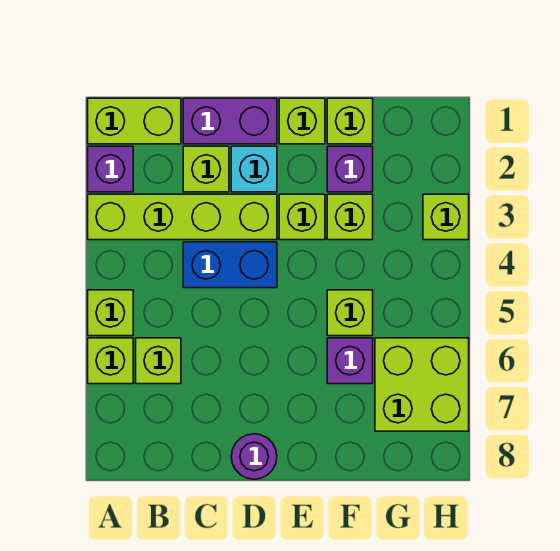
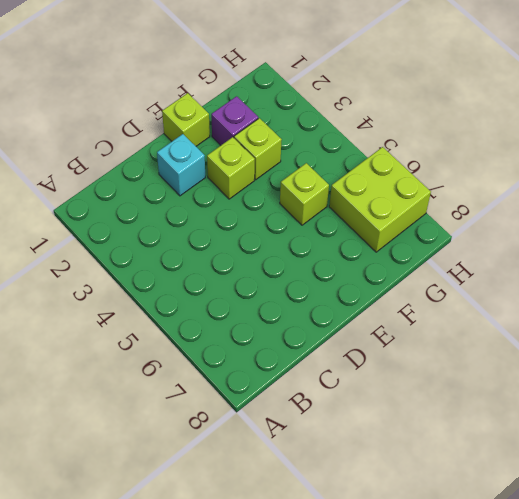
none -> lime brick A1:B1 level 1
none -> purple brick A2 level 1
none -> lime brick A3:D3 level 1

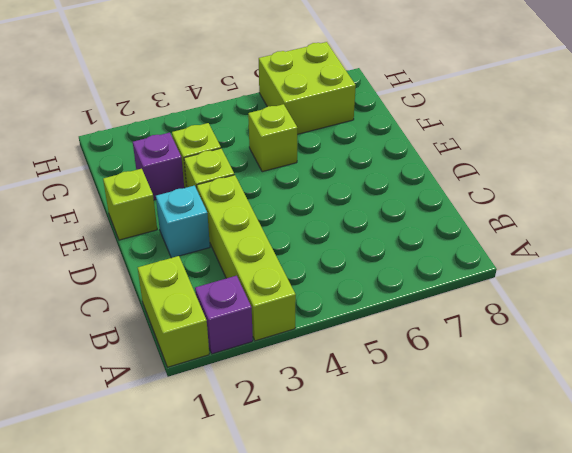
none -> lime brick A5 level 1
none -> lime brick A6 level 1
none -> lime brick B6 level 1

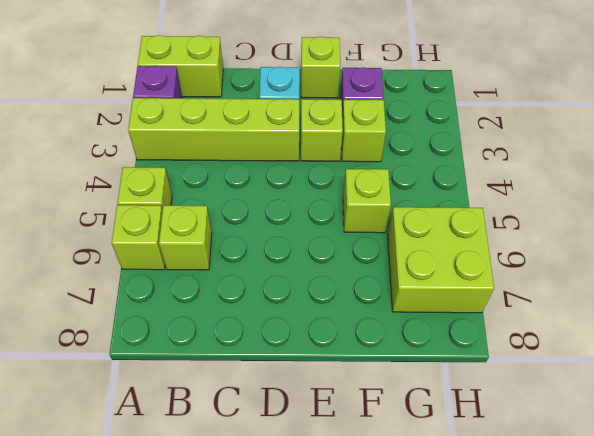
none -> purple brick C1:D1 level 1
none -> lime brick C2 level 1
none -> blue brick C4:D4 level 1

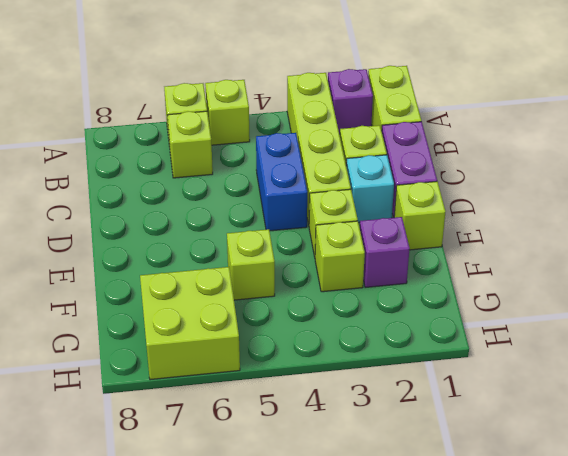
none -> purple round brick D8 level 1
none -> lime brick F1 level 1
none -> purple brick F6 level 1

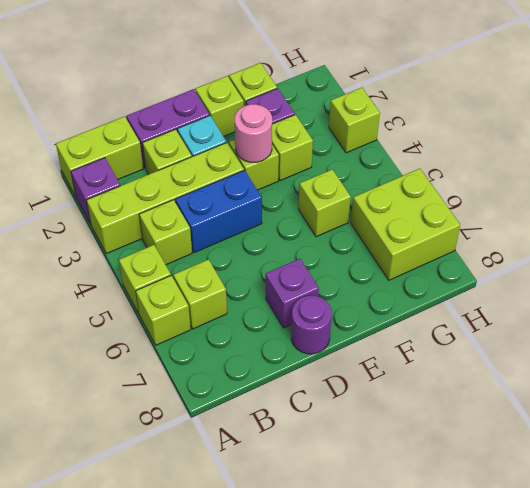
lime brick B4 level 1 -> none
purple brick D7 level 1 -> purple brick F6 level 1
pink round brick E3 level 2 -> none

